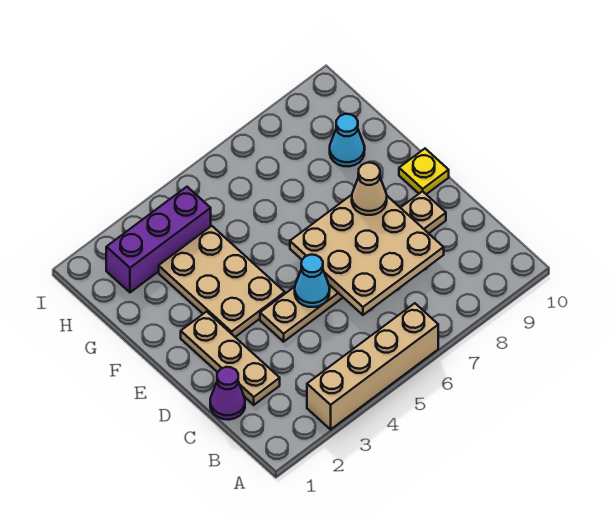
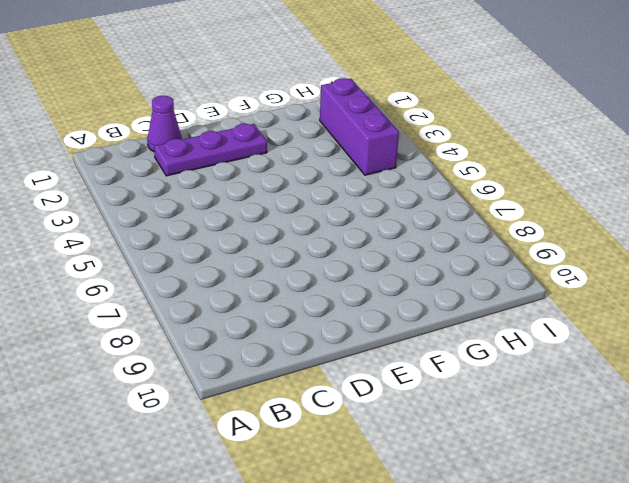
purple plate C2:E2 level 1 -> tan plate C2:E2 level 1
none -> tan brick A3:A6 level 1
none -> tan plate D4:D9 level 1

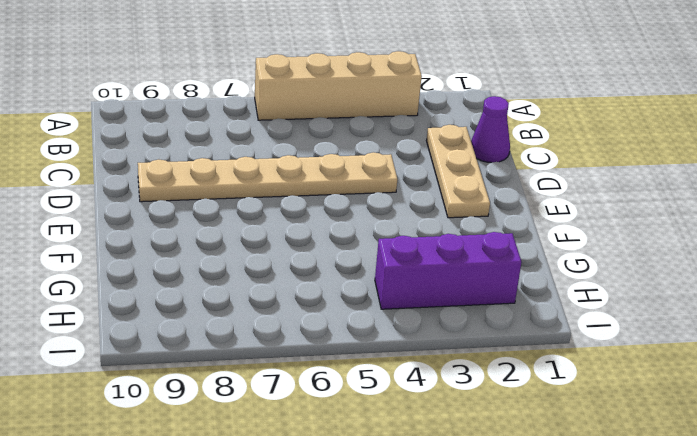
none -> tan plate E3:G4 level 1
none -> yellow plate E10 level 1

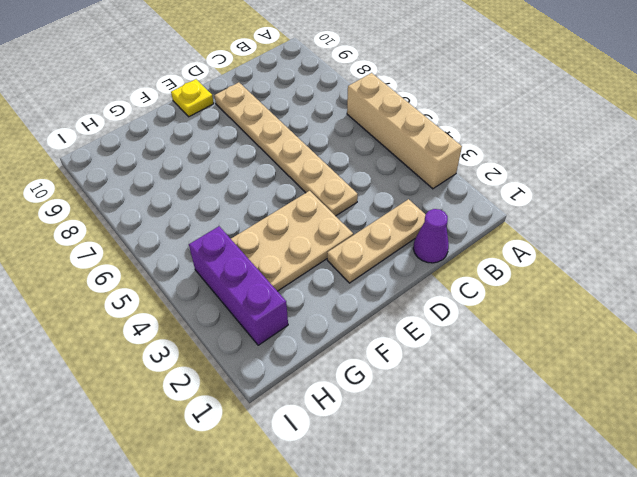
none -> cyan cone G9 level 1
none -> tan plate C6:E8 level 2

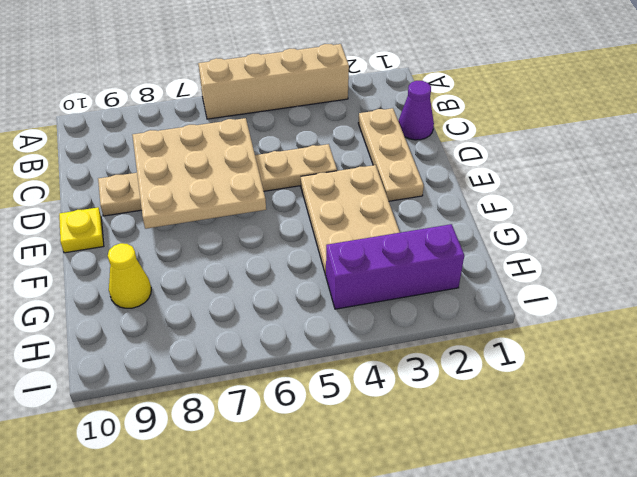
yellow cone G9 level 1 -> cyan cone G9 level 1
none -> cyan cone D5 level 2
none -> tan cone E8 level 3

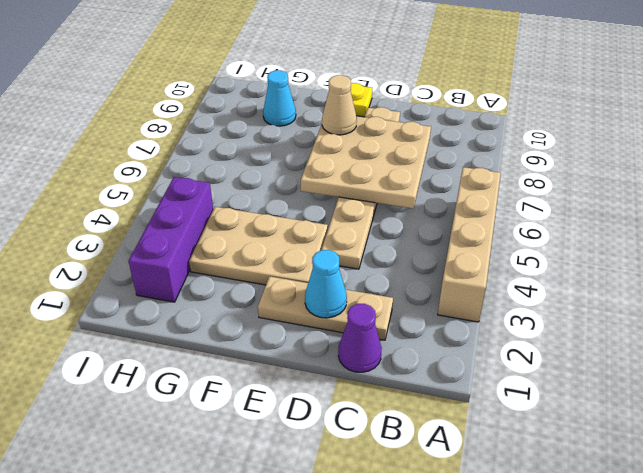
cyan cone D2 level 2 -> cyan cone D5 level 2

